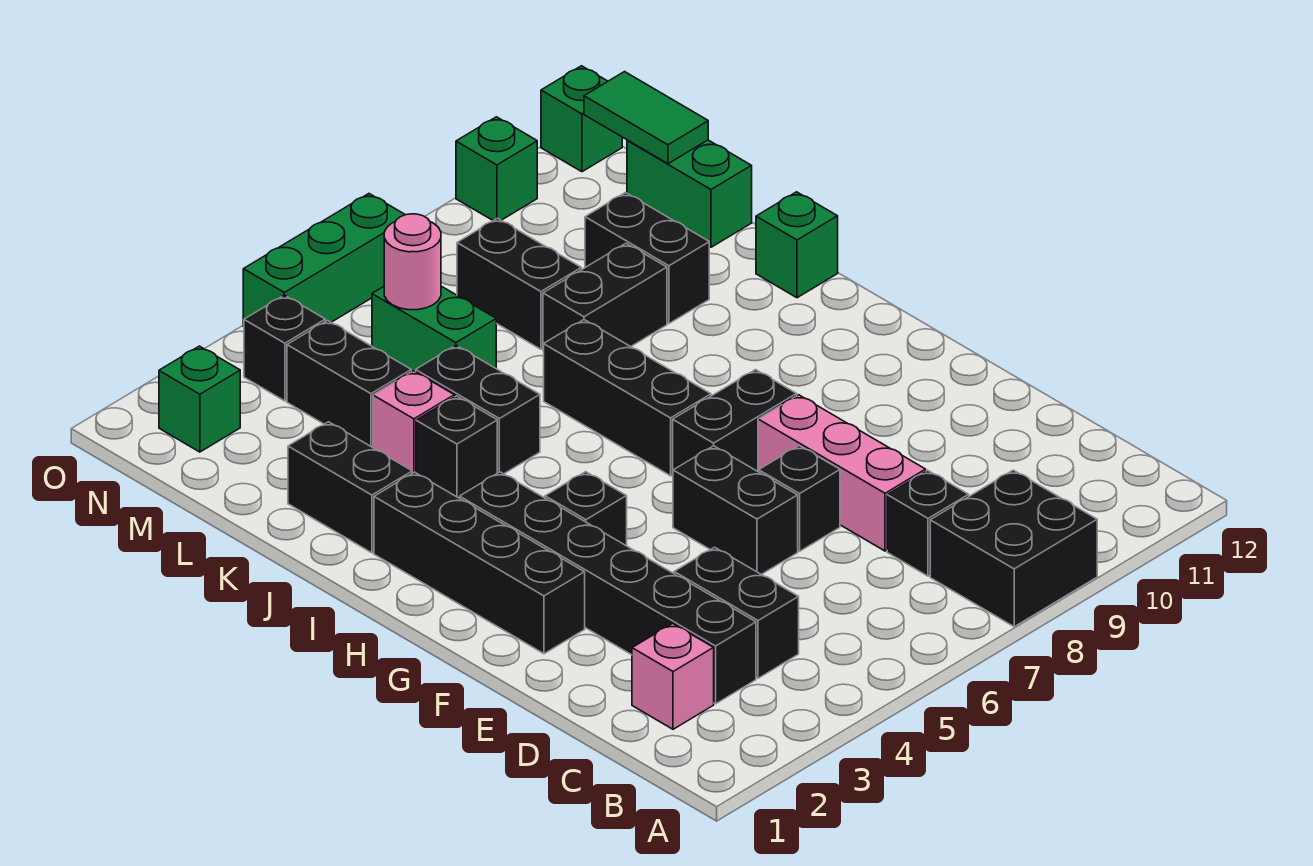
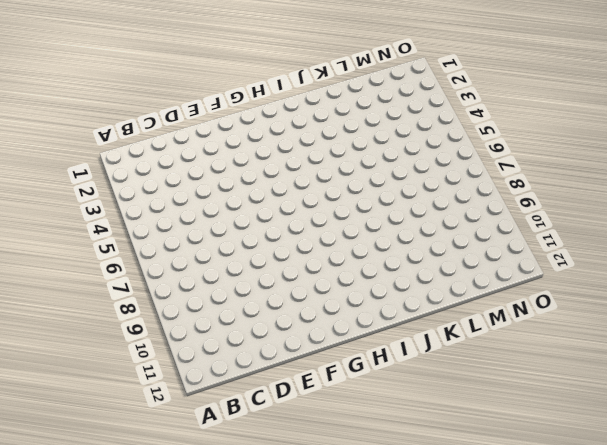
none -> black brick A8:B9 level 1
none -> pink brick C2 level 1
none -> black brick C3:H3 level 1
none -> black brick C4:D4 level 1

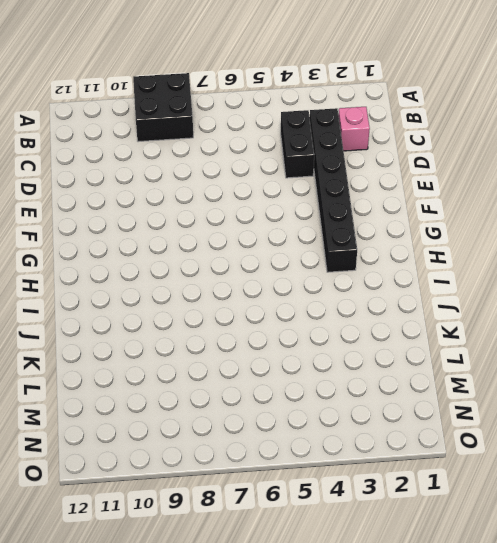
none -> black brick C8 level 1
none -> pink brick D8:F8 level 1
none -> black brick E6:F6 level 1
none -> black brick E7 level 1

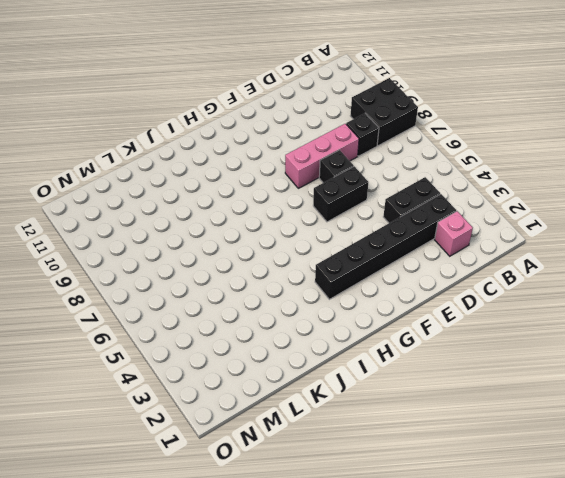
none -> black brick F2:I2 level 1
none -> black brick G4 level 1
none -> black brick G7:G8 level 1
none -> black brick H7:J7 level 1

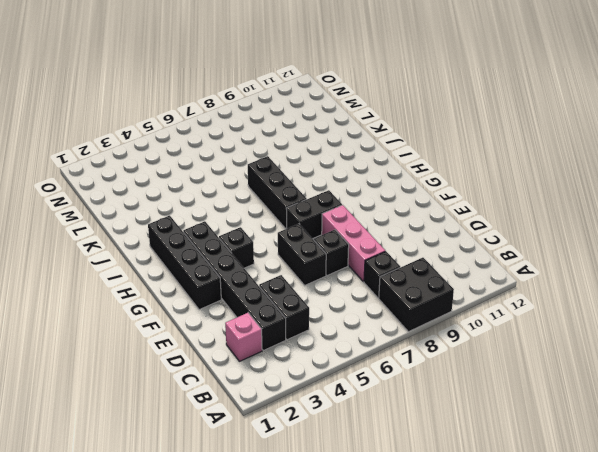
none -> black brick J2:K2 level 1
none -> black brick J4 level 1
none -> black brick J5:K5 level 1
none -> green brick J12 level 1

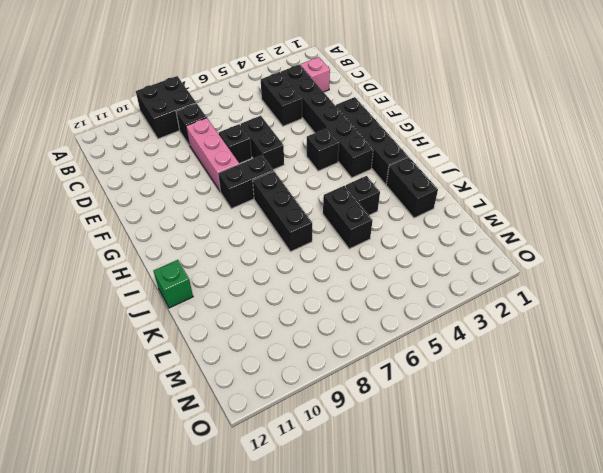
none -> pink brick K4 level 1
none -> black brick K8:K9 level 1
none -> black brick K10:L10 level 1
none -> black brick L4:M4 level 1

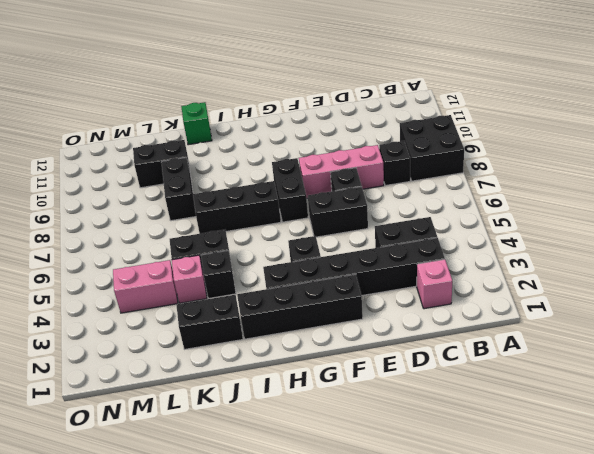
pink brick L4:M4 level 1 -> black brick L4:M4 level 1
none -> green brick L6:M6 level 1
none -> black brick L8:M8 level 1
none -> green brick L12:M12 level 1
none -> green brick N2 level 1

